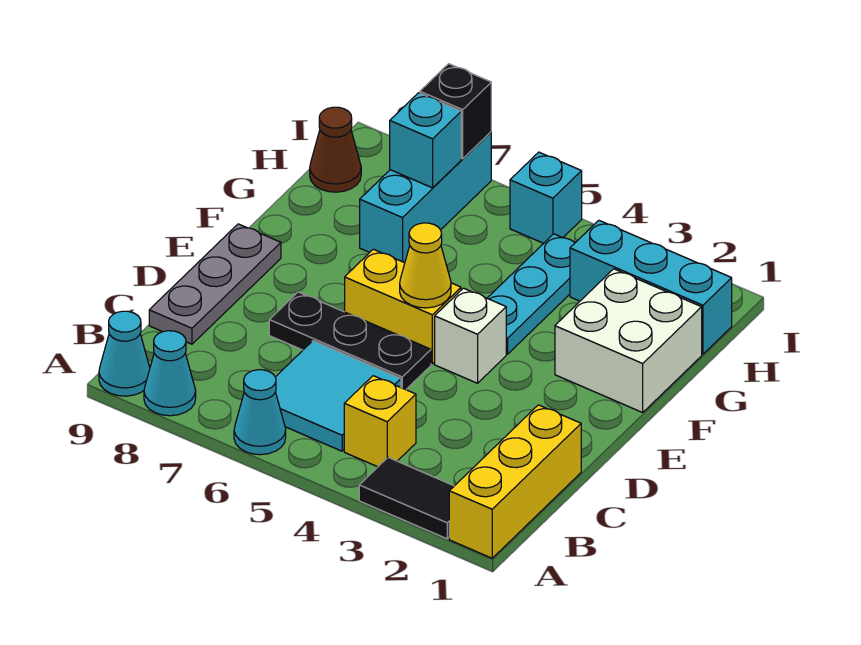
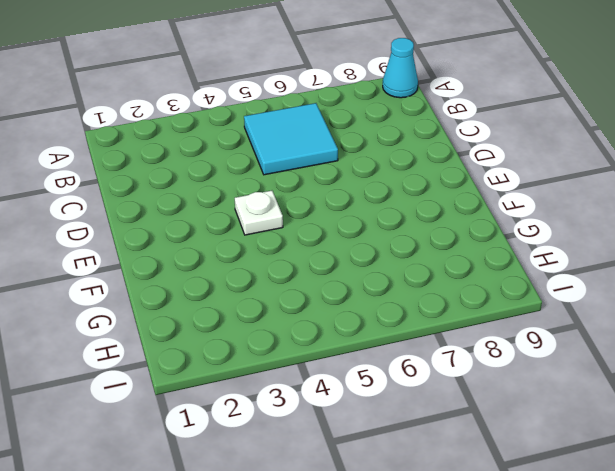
white plate E4 level 1 -> white brick E4 level 1
none -> yellow brick A1:C1 level 1
none -> black tile A2:A3 level 1
none -> cyan cone A6 level 1

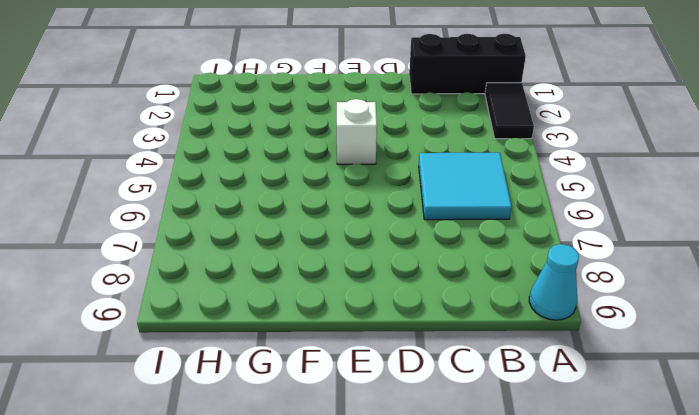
black brick A1:C1 level 1 -> yellow brick A1:C1 level 1
none -> cyan cone A6 level 1
none -> cyan cone A8 level 1
none -> yellow brick B4 level 1

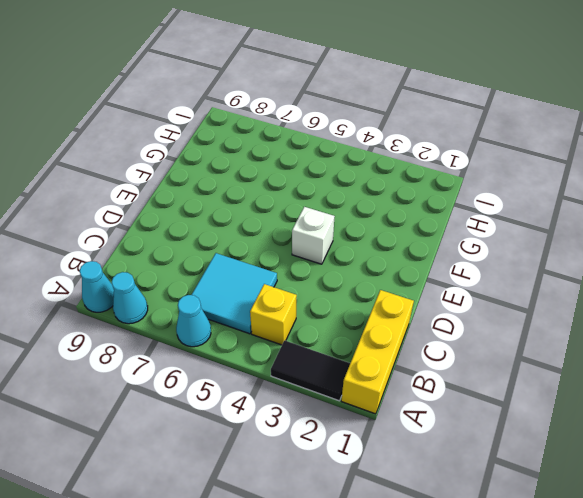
none -> grey plate C9:E9 level 1
none -> black plate D5:D7 level 1
none -> yellow brick E5:E6 level 1

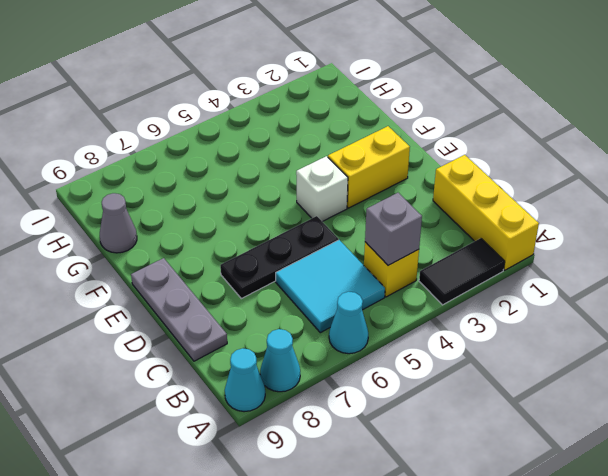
grey brick B4 level 2 -> none
yellow brick E2:E3 level 1 -> yellow brick E5:E6 level 1
grey cone G9 level 1 -> none
none -> white brick F1:G2 level 1
none -> cyan plate F4:H4 level 1
none -> cyan brick G7:I7 level 1

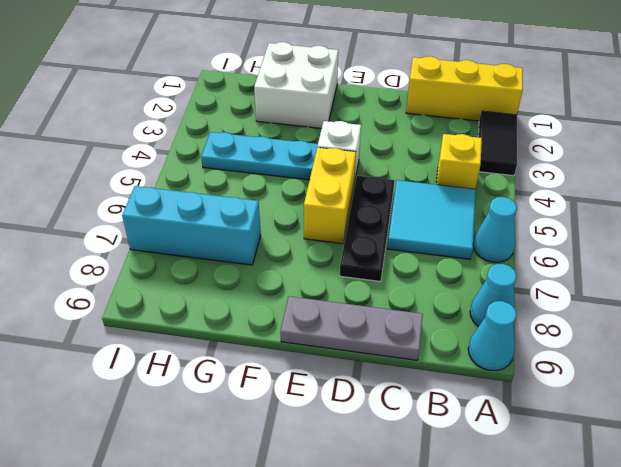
none -> cyan brick H1:H3 level 1
none -> brown cone H9 level 1
none -> cyan brick I5 level 1

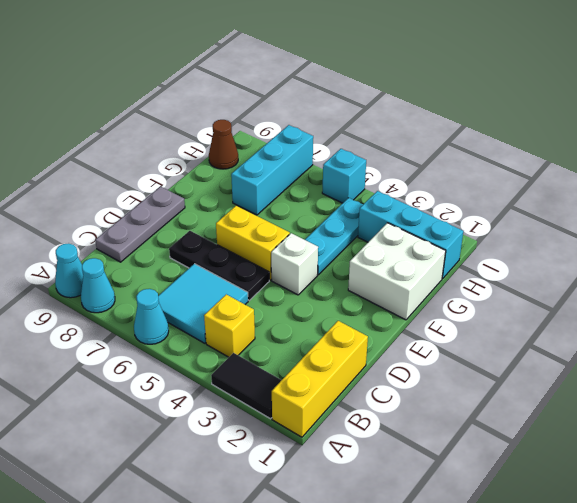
none -> yellow cone E5 level 2
none -> cyan brick H7 level 2
none -> black brick I7 level 2

